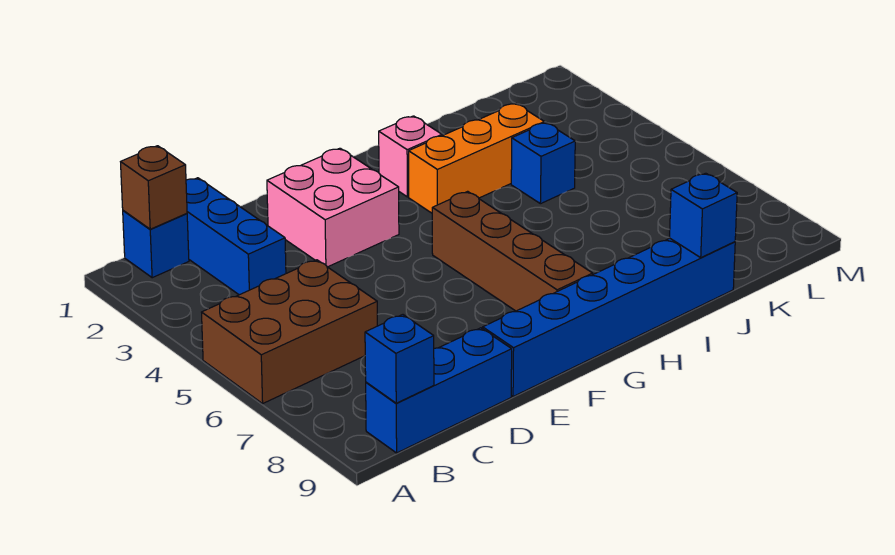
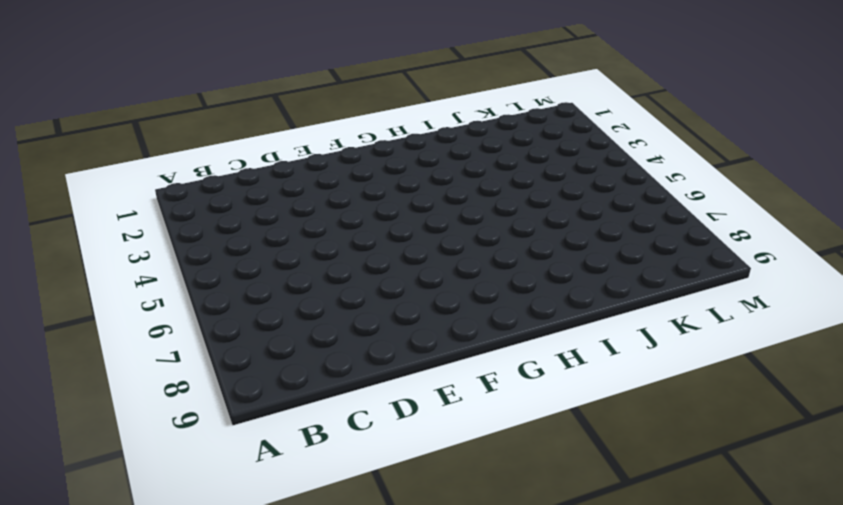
none -> brown brick A5:C6 level 1
none -> blue brick B1 level 1
none -> blue brick B9:D9 level 1

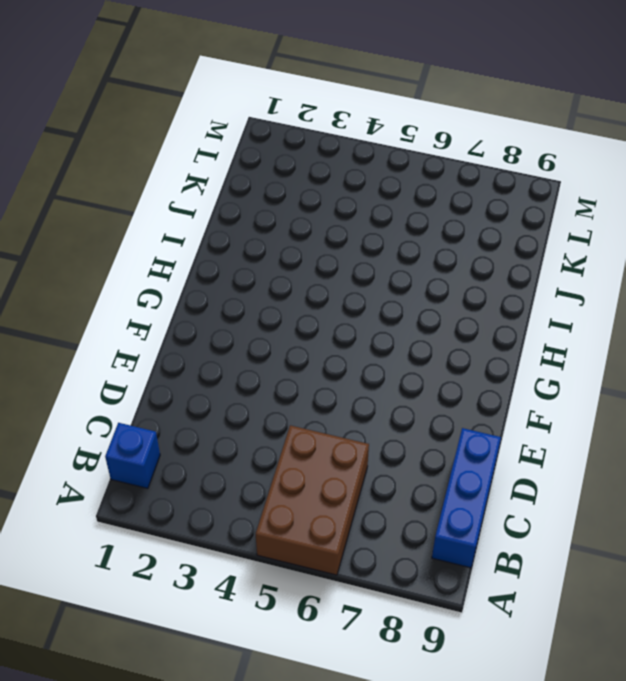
none -> blue brick C1:C3 level 1
none -> pink brick E2:F3 level 1
none -> blue brick E9:J9 level 1

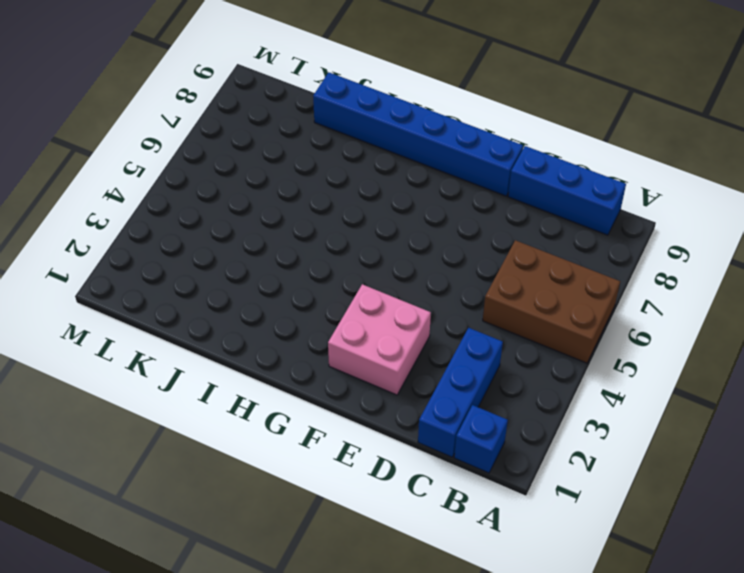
none -> brown brick G5:G8 level 1
none -> pink brick H2 level 1
none -> orange brick H3:J3 level 1

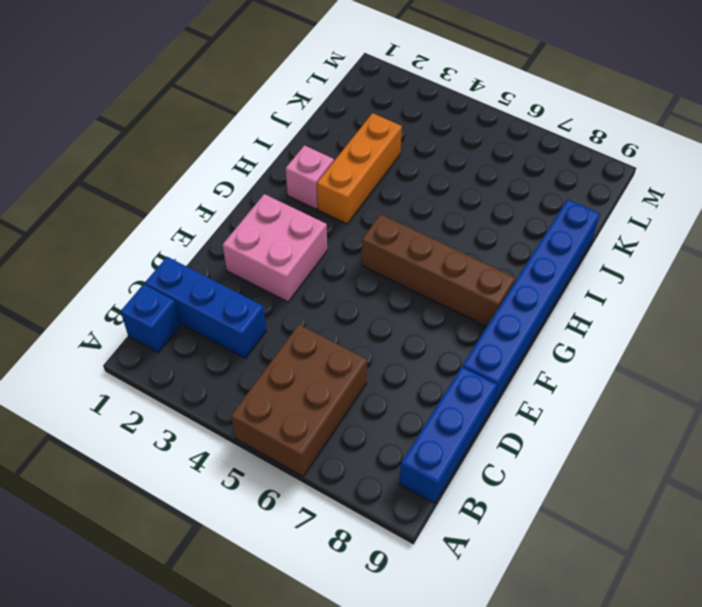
none -> blue brick J4 level 1
none -> brown brick B1 level 2
none -> blue brick B9 level 2

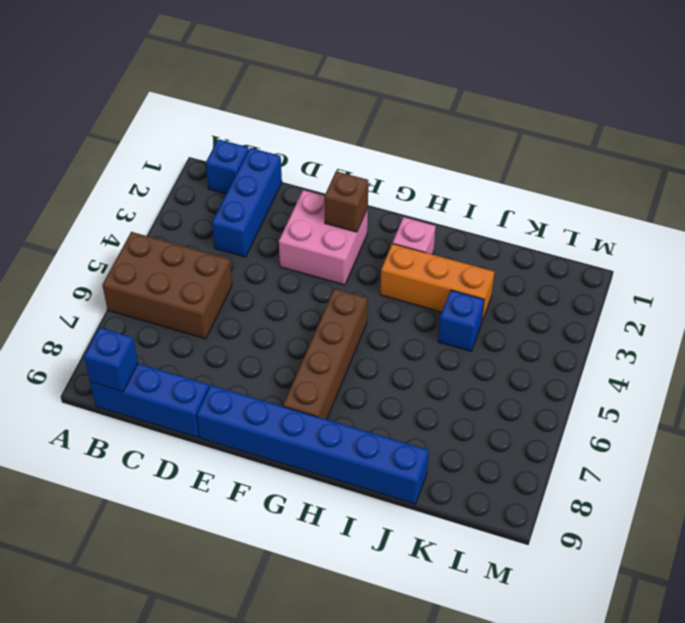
brown brick F2 level 2 -> brown brick B1 level 2
none -> blue brick J9 level 2

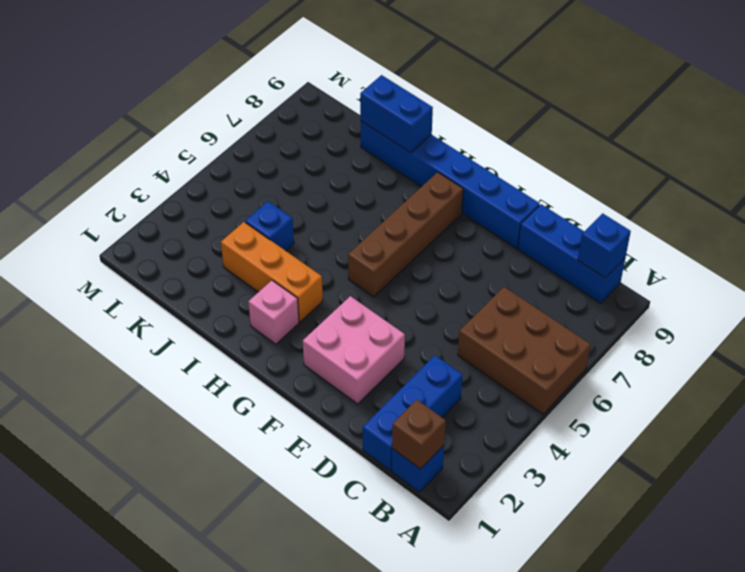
blue brick I9:J9 level 2 -> blue brick J9 level 2

